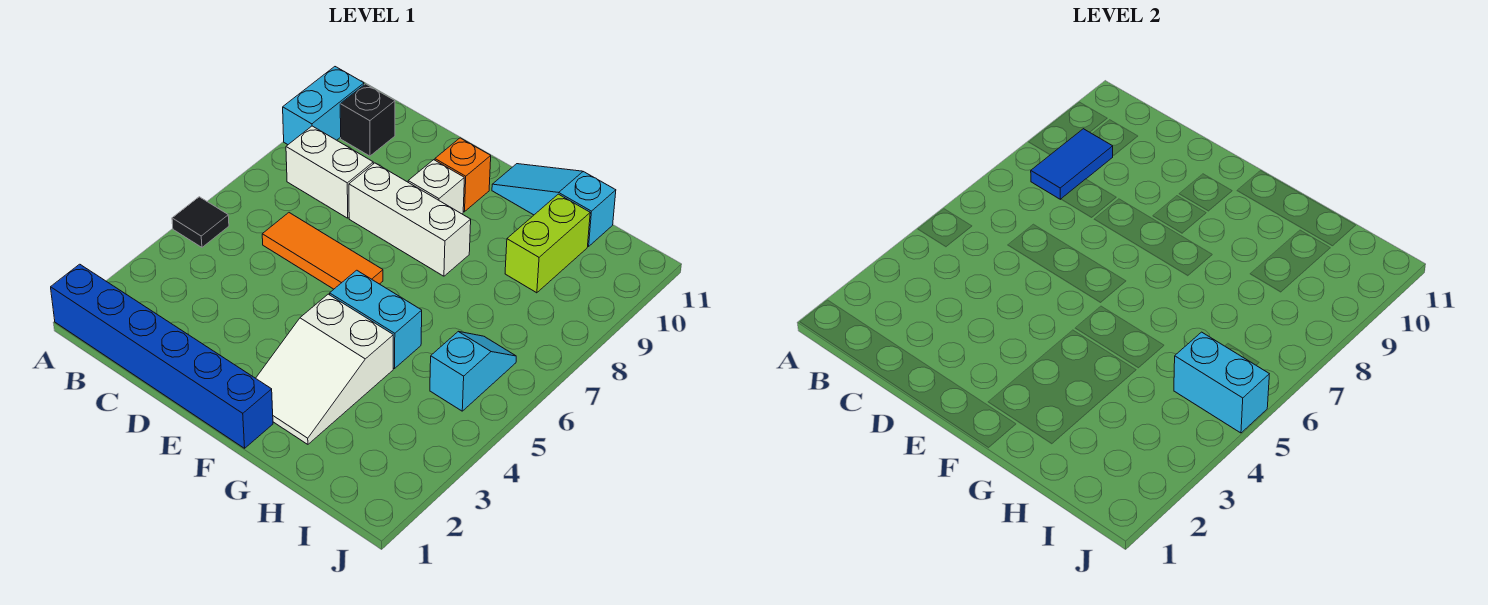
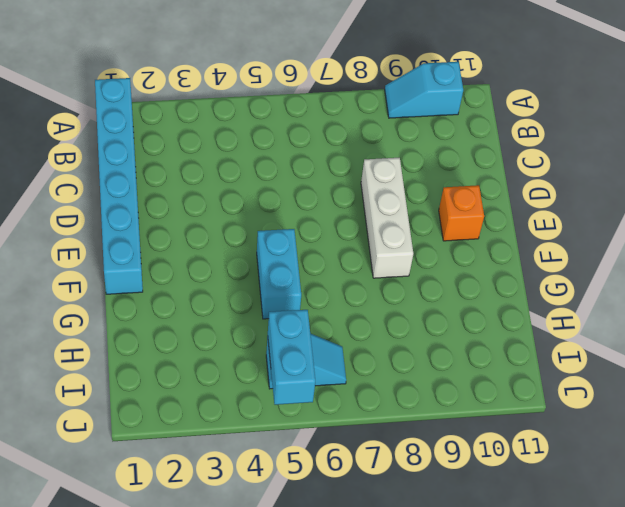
cyan brick A1:F1 level 1 -> blue brick A1:F1 level 1
cyan slope A9:A10 level 1 top 10 -> cyan brick A9:A10 level 1
none -> black tile A5 level 1
none -> white brick B8:C8 level 1
none -> black brick B10 level 1

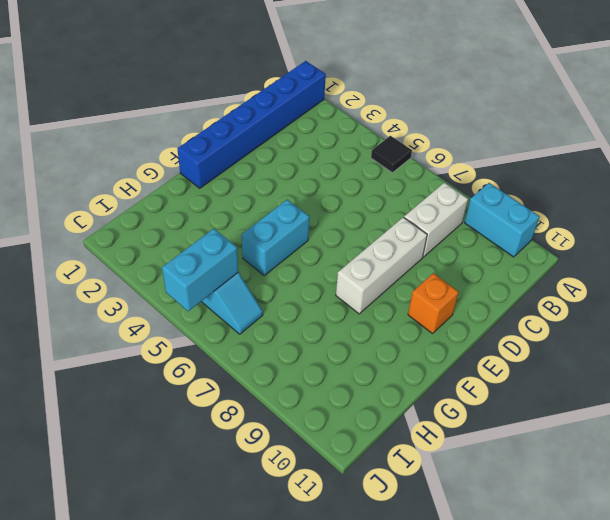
none -> black brick B10 level 1
none -> orange tile C6:E6 level 1
none -> white brick E9 level 1

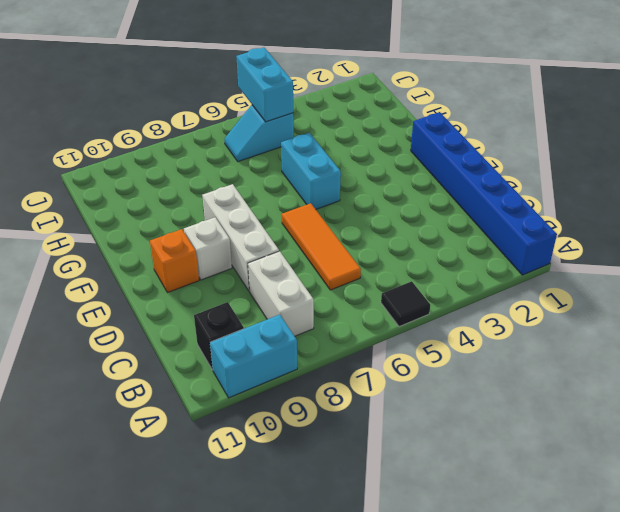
none -> white slope F2:G4 level 1 top 4
none -> cyan slope F11:H11 level 1 top H
none -> lime brick H9:H10 level 1

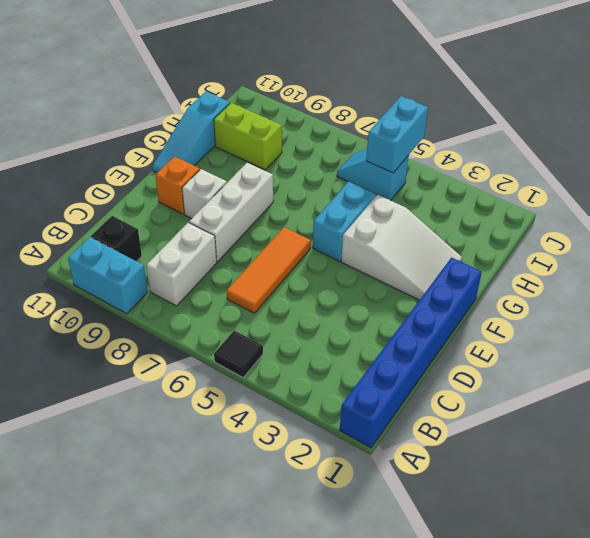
none -> blue tile B8:B9 level 2

